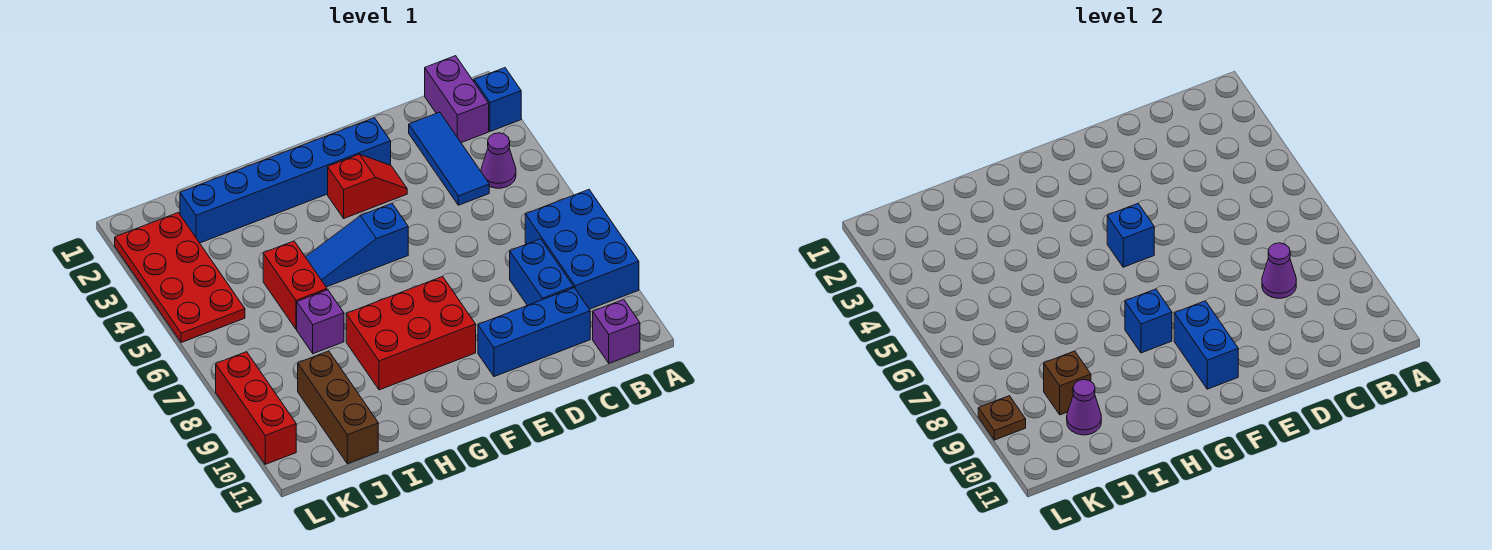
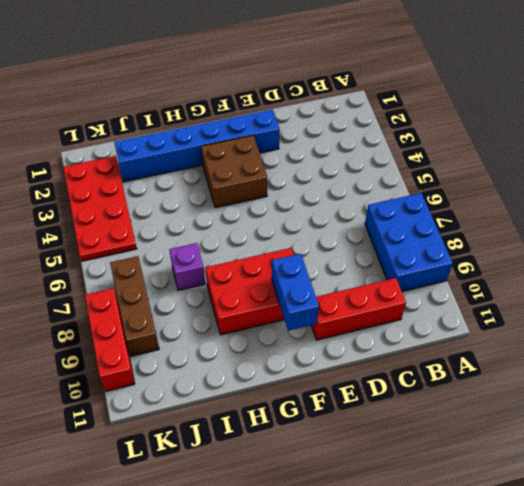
red brick C10:E10 level 1 -> blue brick C10:E10 level 1
brown brick F3:G4 level 1 -> red slope E3:F3 level 1 top F
brown brick K7:K9 level 1 -> brown brick J9:J11 level 1
none -> blue brick A2 level 1
none -> purple brick B1:B2 level 1
none -> purple cone B4 level 1

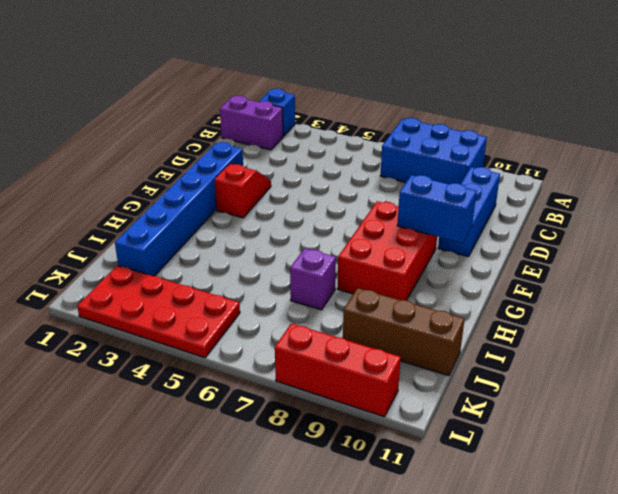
none -> purple cone B4 level 1
none -> purple brick B11 level 1
none -> blue tile C2:C4 level 1

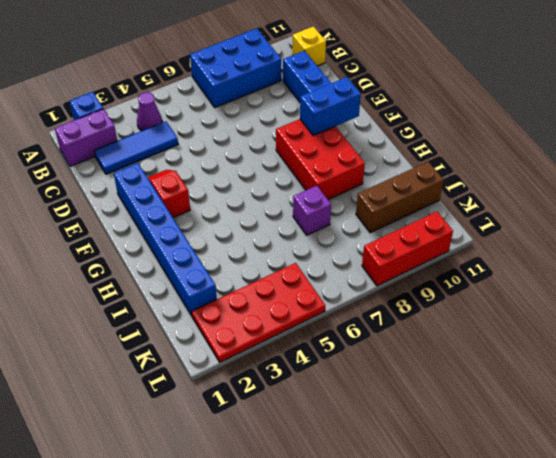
yellow brick B11 level 1 -> purple brick B11 level 1
none -> blue brick C8:C9 level 1
none -> blue slope F5:H5 level 1 top F
none -> red brick I5:I6 level 1

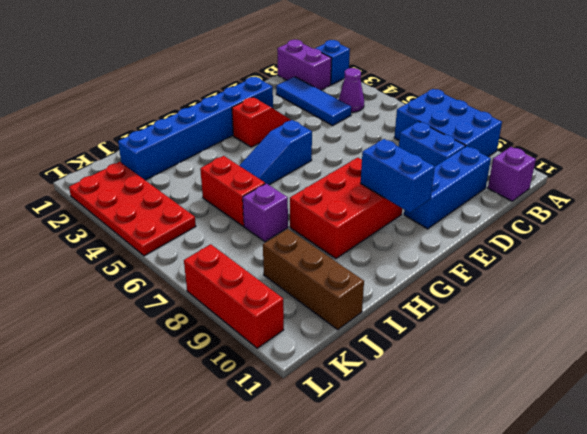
none -> purple cone C8 level 2
none -> blue brick F5 level 2
none -> blue brick G8 level 2

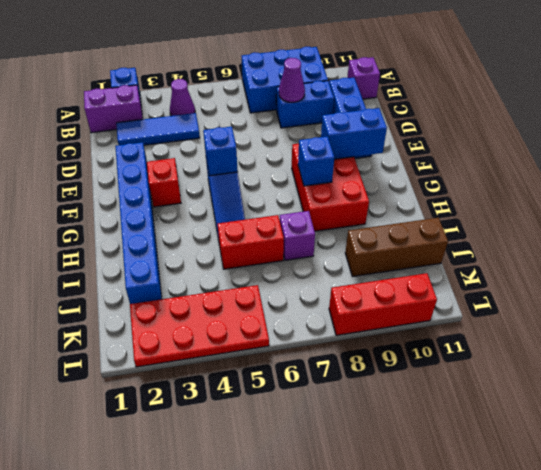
none -> brown brick J9 level 2
none -> purple cone J10 level 2
none -> brown plate L9 level 2

